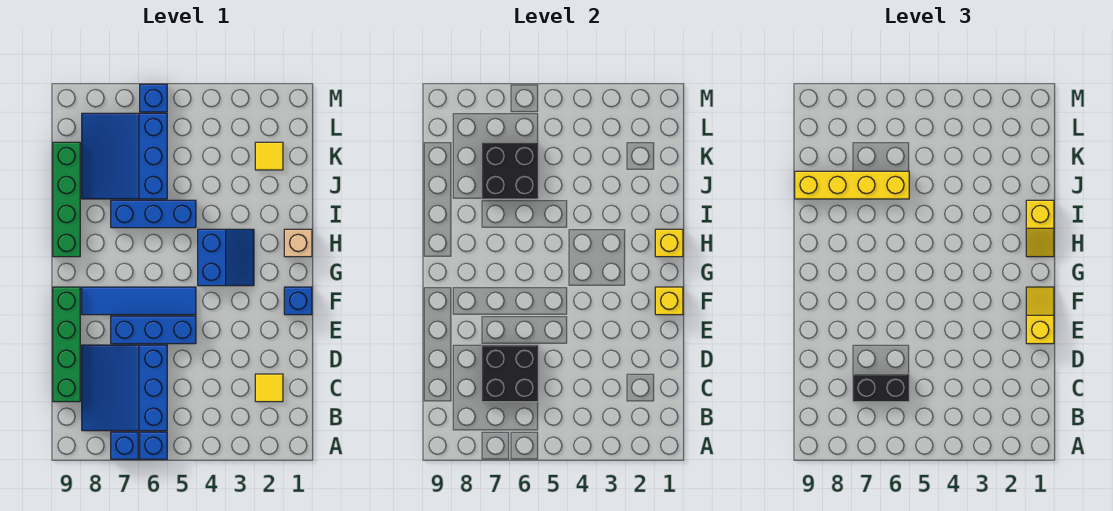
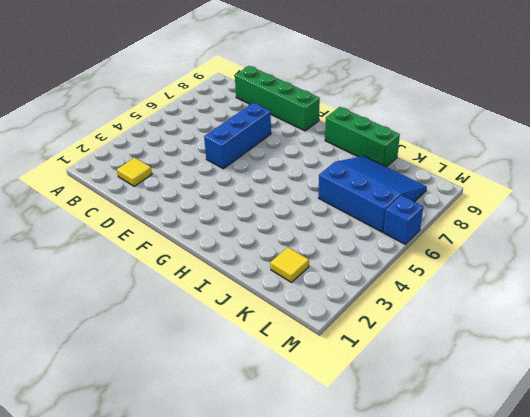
green brick H9:J9 level 1 -> green brick H9:K9 level 1
none -> blue brick A6 level 1
none -> blue brick A7 level 1
none -> blue slope B6:D8 level 1 top 6

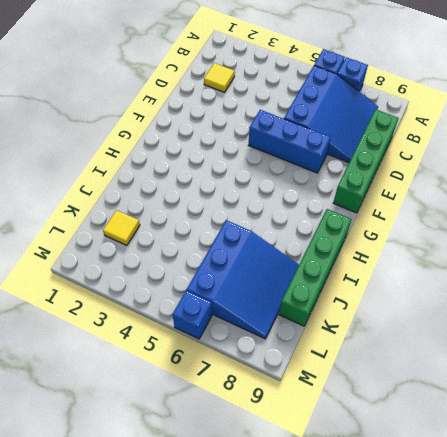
none -> blue brick F1 level 1
none -> blue tile F5:F8 level 1
none -> blue slope G3:H4 level 1 top 4

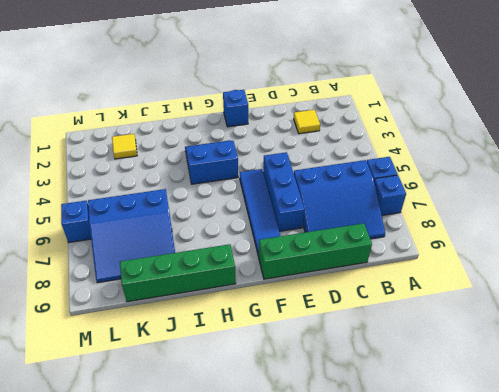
none -> tan brick H1 level 1
none -> blue brick I5:I7 level 1
none -> black brick C6:D7 level 2

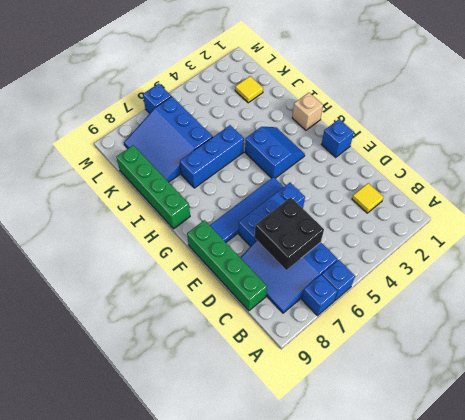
none -> yellow brick F1 level 2
none -> yellow brick H1 level 2
none -> black brick J6:K7 level 2

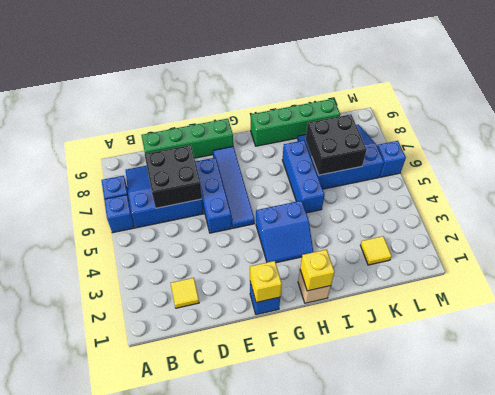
none -> black brick C6:C7 level 3
none -> yellow slope E1:F1 level 3 top E
none -> yellow slope H1:I1 level 3 top I

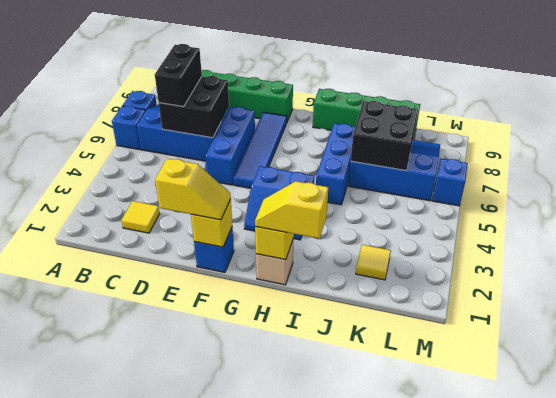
none -> yellow brick J6:J9 level 3

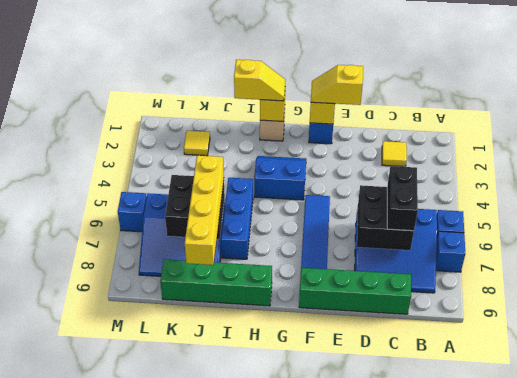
none -> blue brick E5:E7 level 1

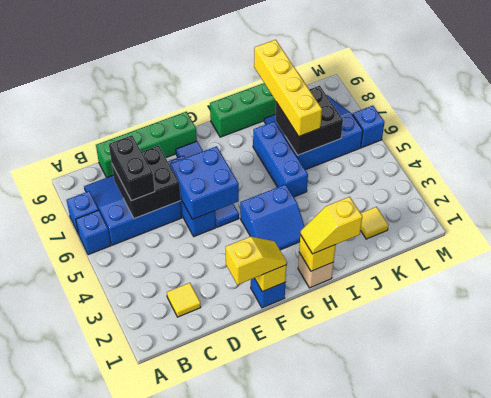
blue brick E5:F6 level 2 -> none

